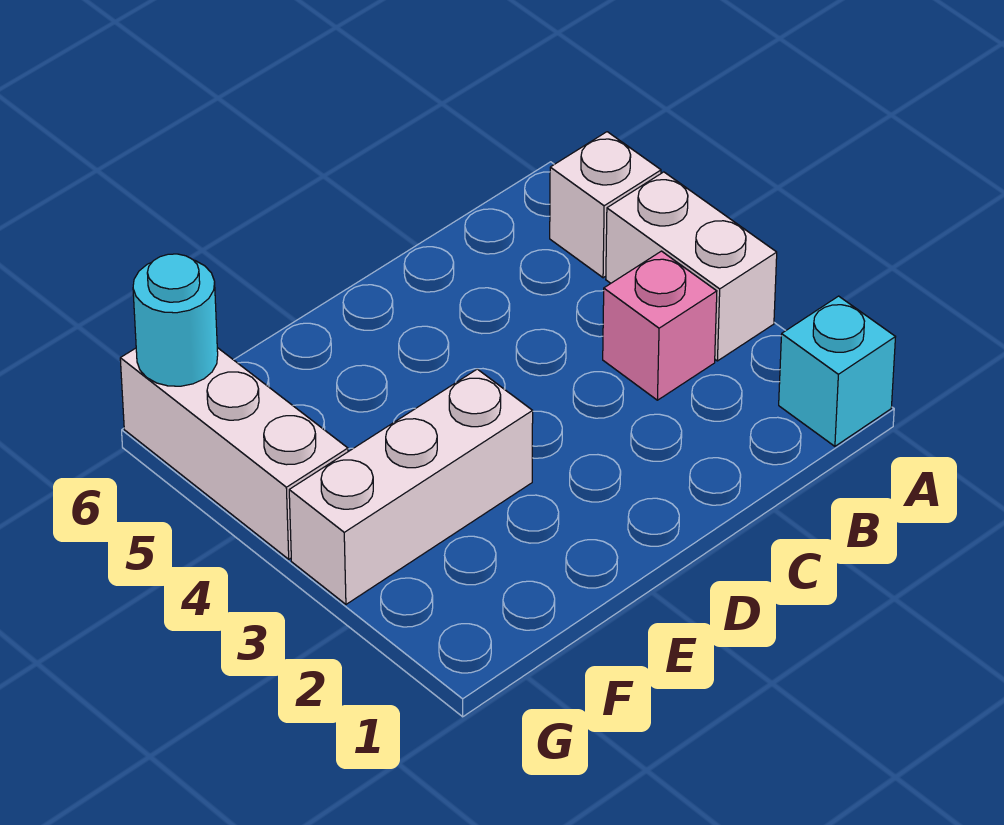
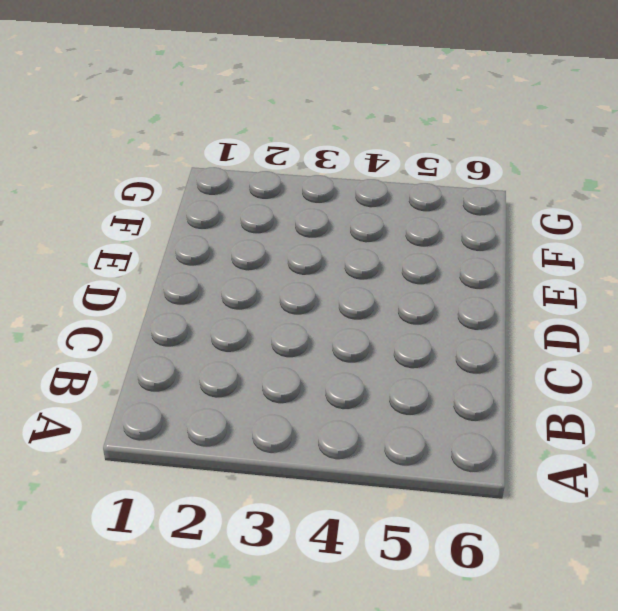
none -> cyan brick A1 level 1
none -> white brick A3:A4 level 1

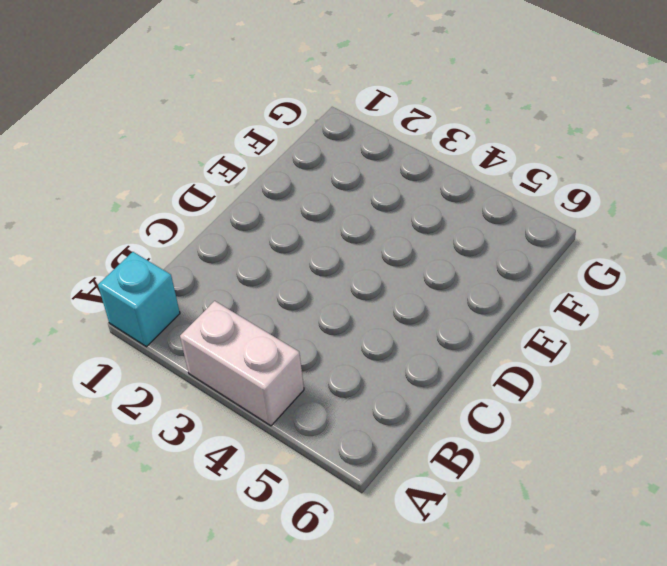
none -> white brick A5 level 1
none -> pink brick B3 level 1

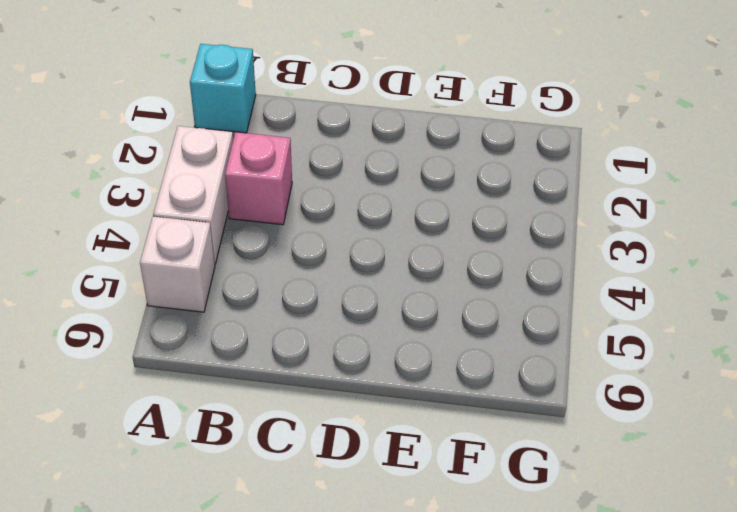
none -> white brick E3:G3 level 1
none -> white brick G4:G6 level 1

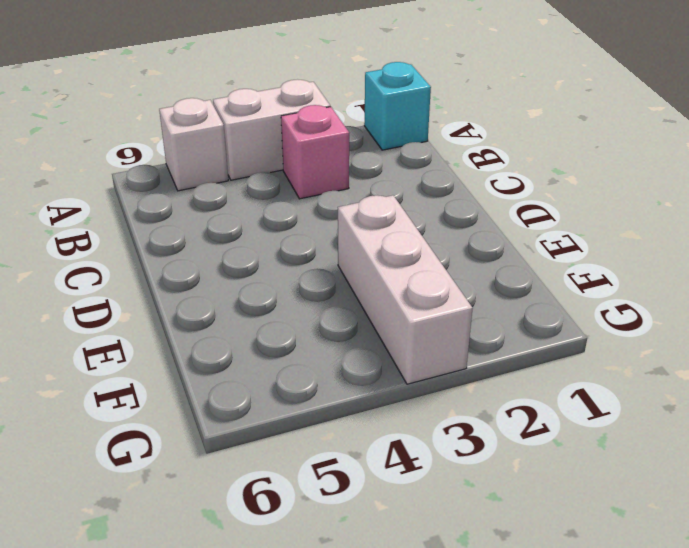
none -> white brick G4:G6 level 1
none -> cyan round brick G6 level 2

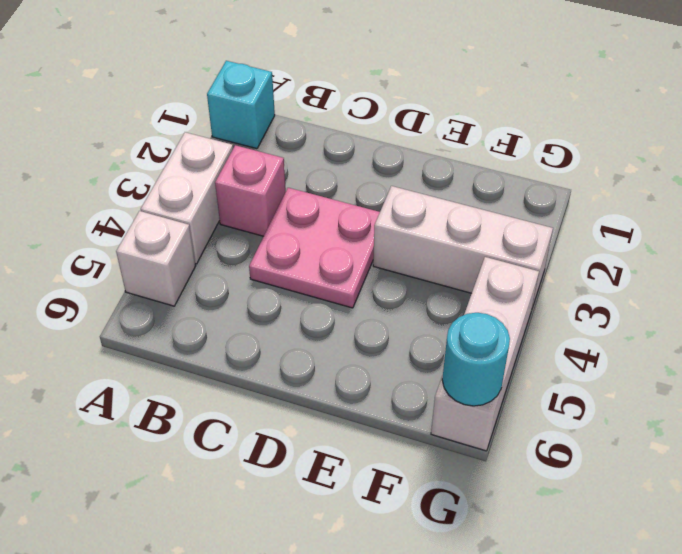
pink plate C3:D4 level 1 -> none

